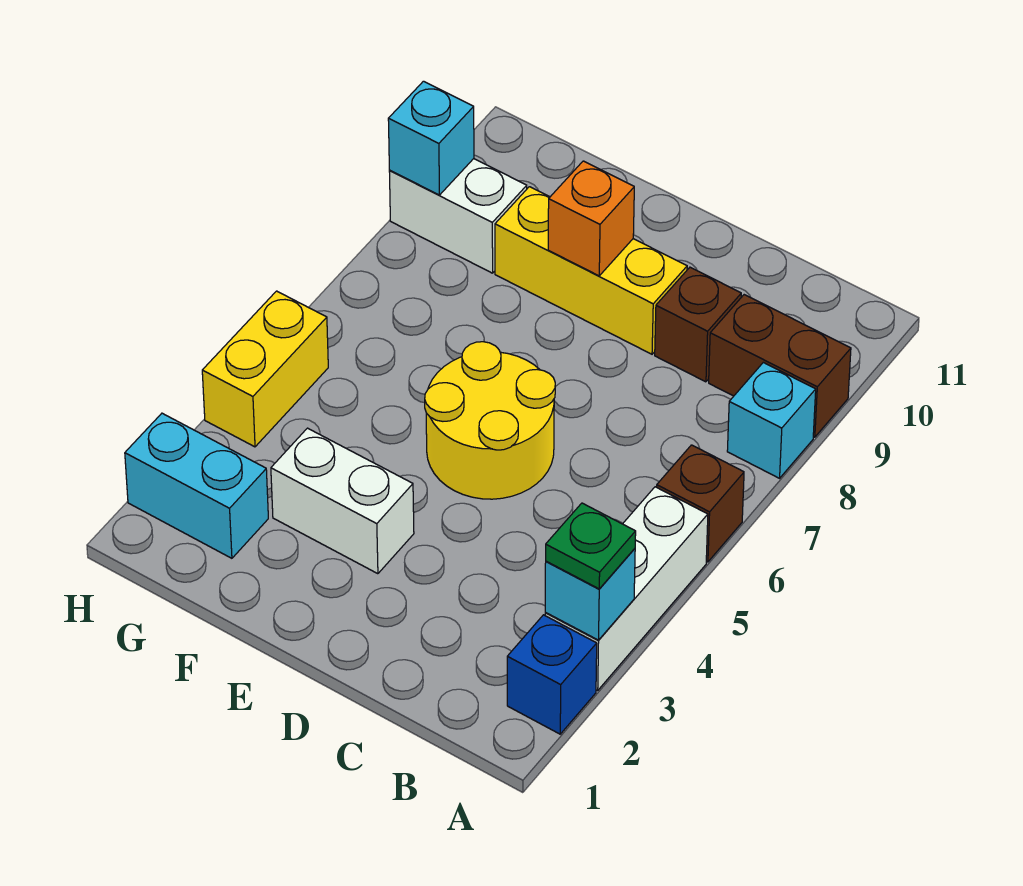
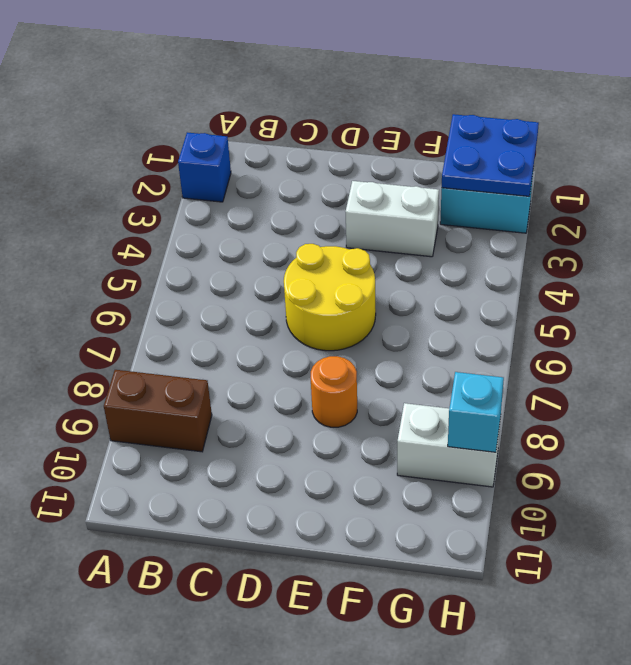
orange round brick E8 level 1 -> none
blue plate G1:H2 level 2 -> none
none -> white brick A3:A5 level 1
none -> brown brick A6 level 1
none -> cyan brick A8 level 1

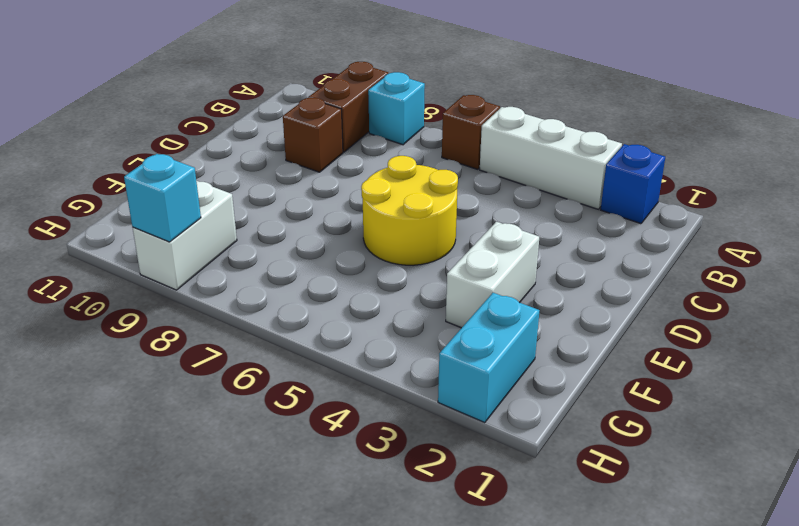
none -> yellow brick D9:F9 level 1
none -> yellow brick H4:H5 level 1
none -> cyan brick A3 level 2

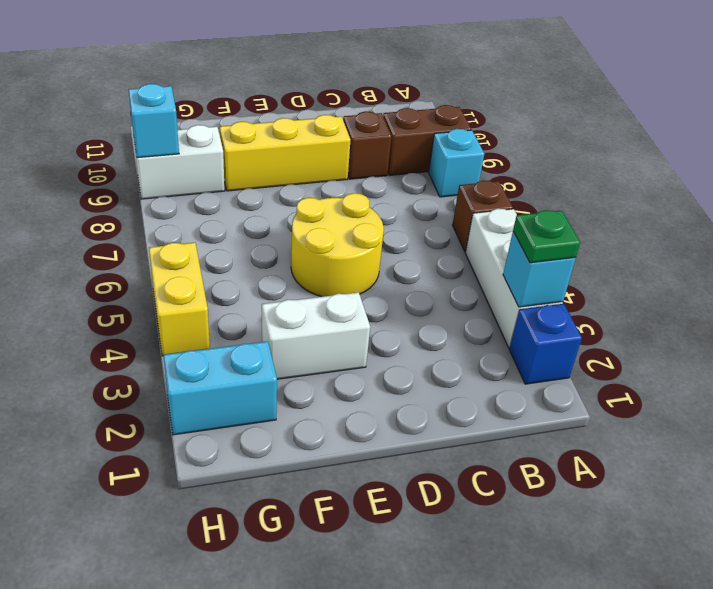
none -> orange brick E9 level 2

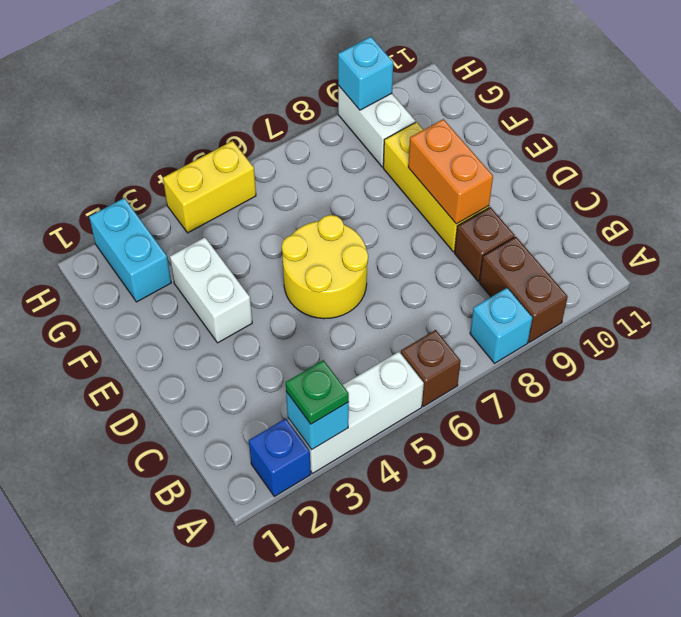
orange brick D9:E9 level 2 -> orange brick E9 level 2

